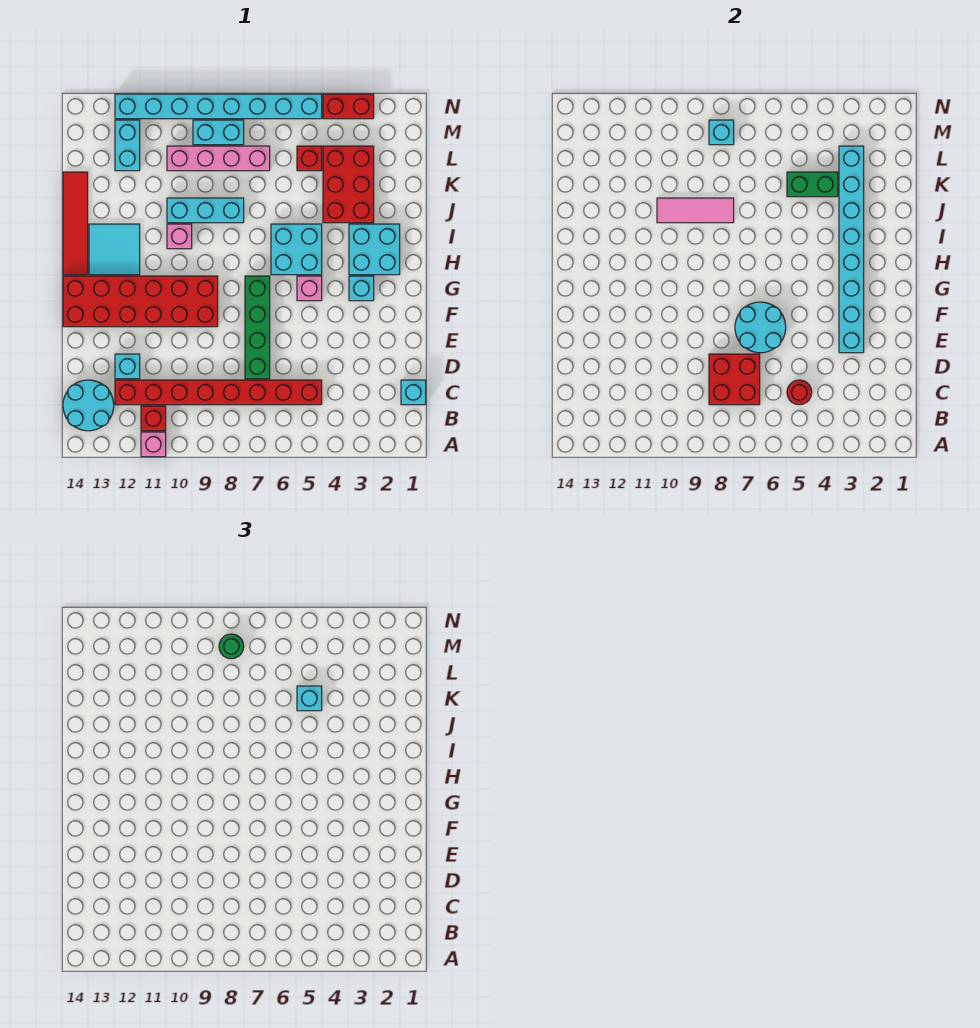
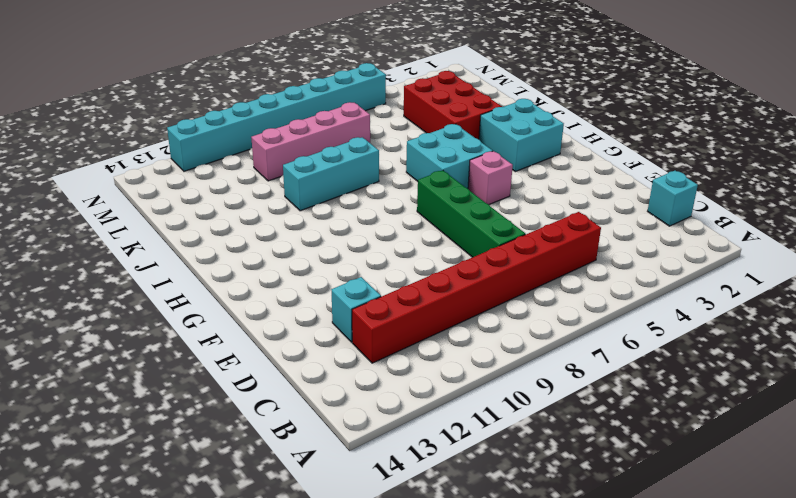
none -> pink brick A11 level 1
none -> red brick B11 level 1
none -> cyan round brick B13:C14 level 1
none -> red brick F9:G14 level 1

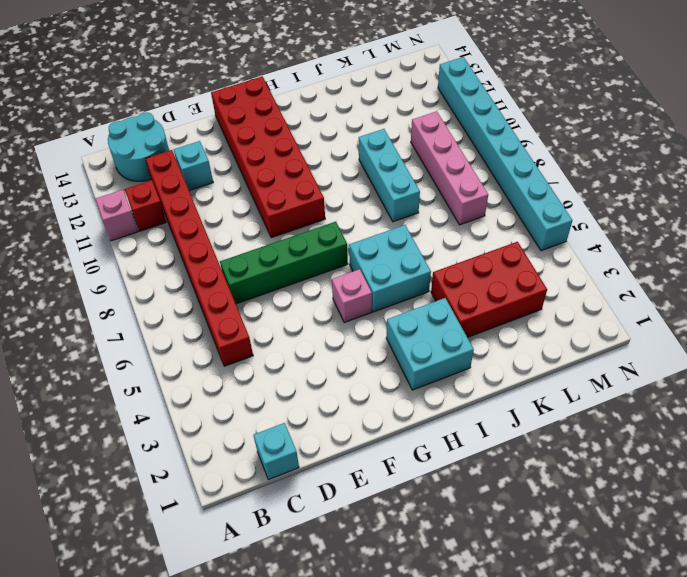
none -> cyan brick G3 level 1
none -> cyan tile H12:I13 level 1
none -> red tile H14:K14 level 1
none -> pink brick I10 level 1

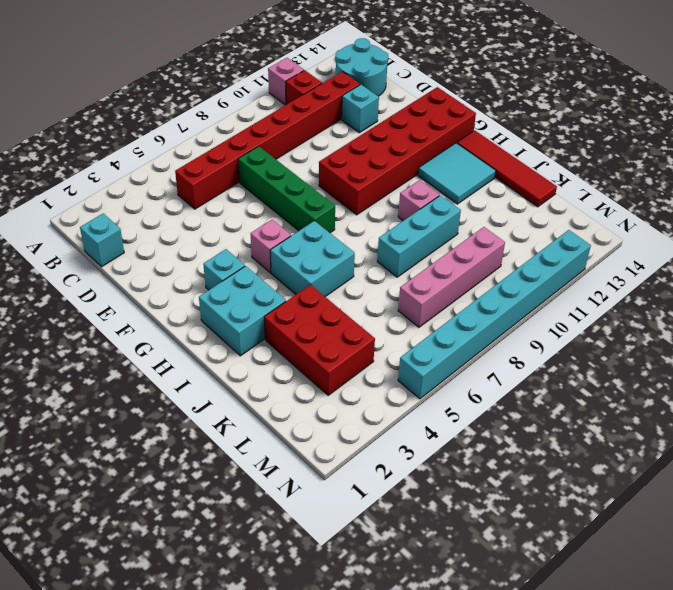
none -> red brick L5 level 1
none -> cyan brick L12:M12 level 1
none -> cyan brick M8:M9 level 1
none -> red brick N3:N4 level 1

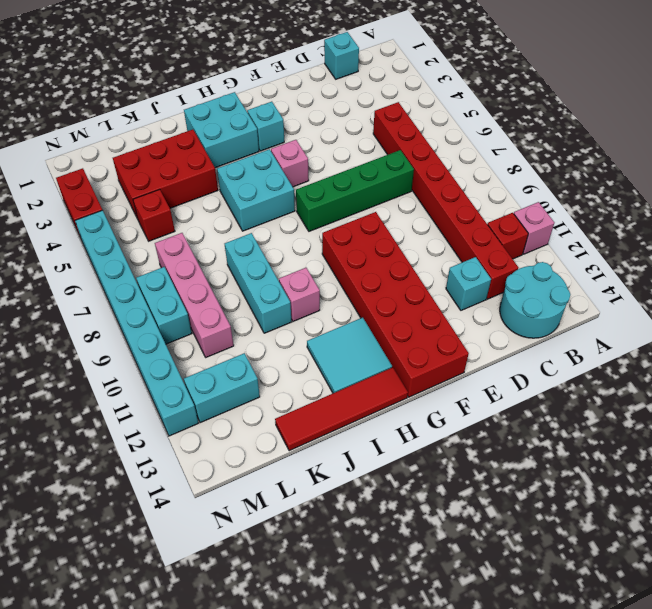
none -> red round brick C5 level 2
none -> red brick C7:D8 level 2
none -> cyan brick E3:L3 level 2
none -> cyan round brick E6:F7 level 2

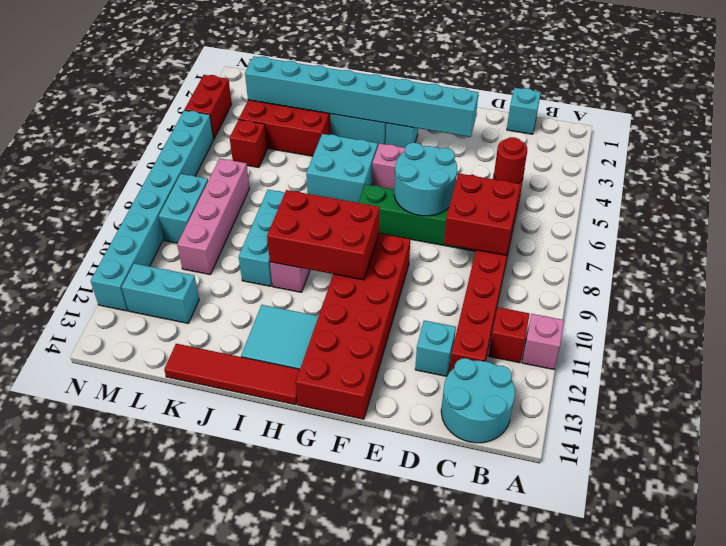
red brick G9:I10 level 2 -> none
none -> pink tile J8:J10 level 2
none -> green brick K4:K5 level 2
none -> cyan brick M8 level 2
none -> cyan brick K5 level 3

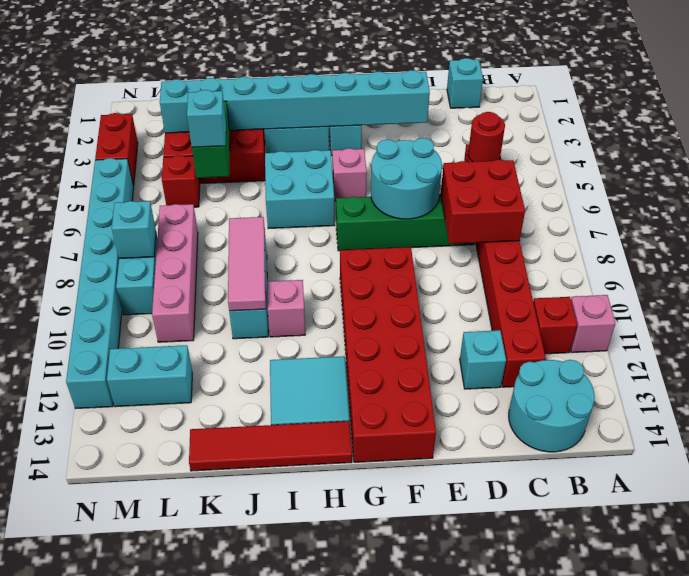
none -> green round brick M8 level 3

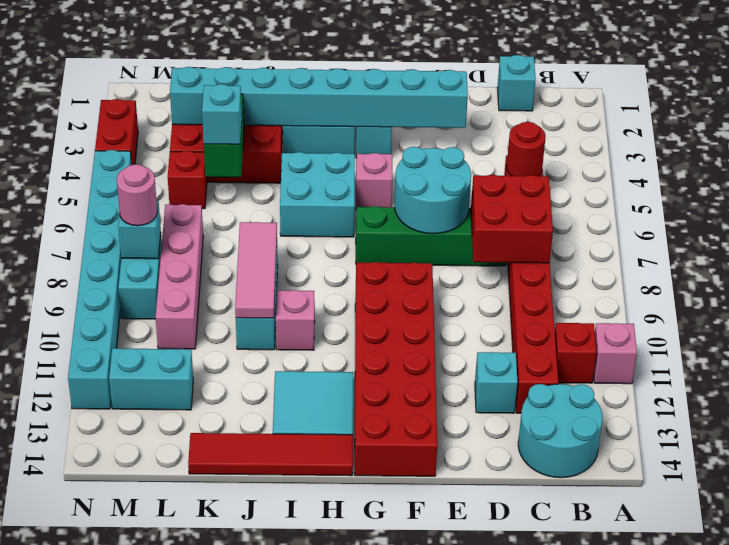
pink round brick M8 level 3 -> green round brick M8 level 3

